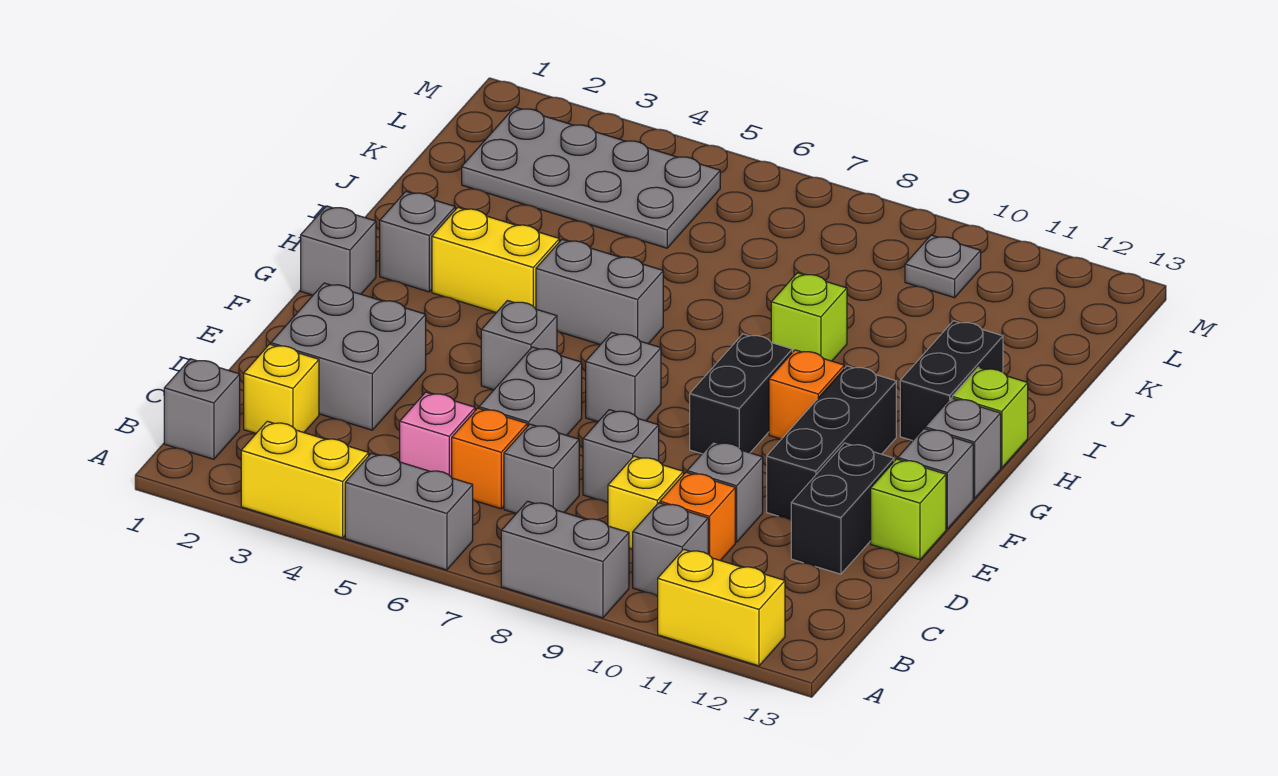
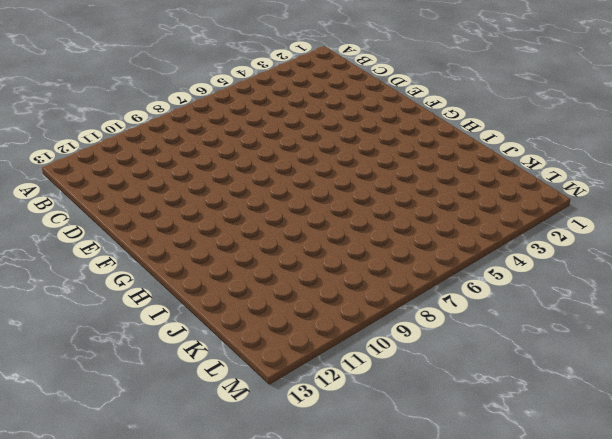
none -> yellow brick A3:A4 level 1
none -> grey brick A5:A6 level 1
none -> grey brick A8:A9 level 1
none -> yellow brick A11:A12 level 1

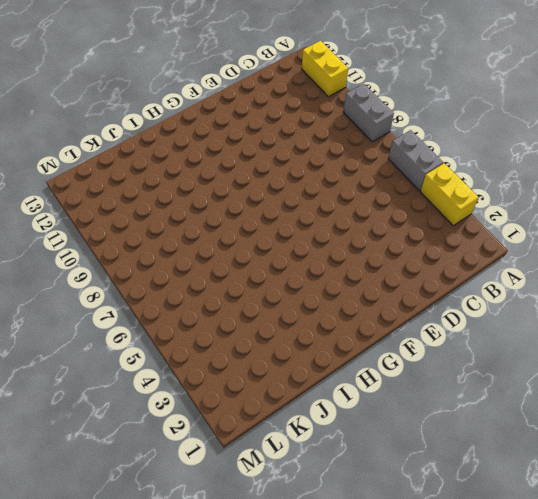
none -> grey brick B1 level 1
none -> grey brick B10 level 1
none -> yellow brick C2 level 1
none -> pink brick C5 level 1

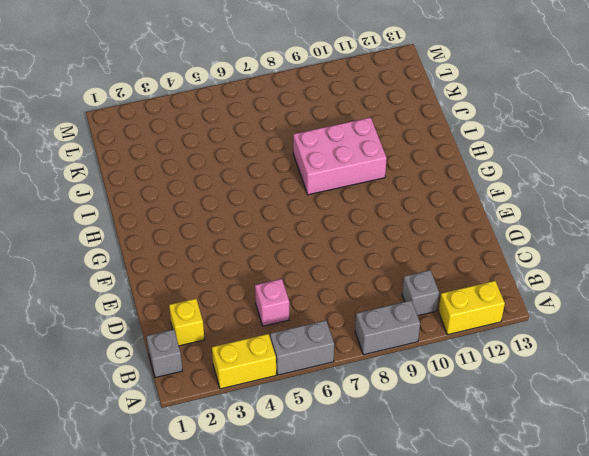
pink brick H8:I10 level 1 -> lime brick I9 level 1
none -> orange brick C6 level 1
none -> grey brick C7 level 1
none -> yellow brick C9 level 1
none -> orange brick C10 level 1

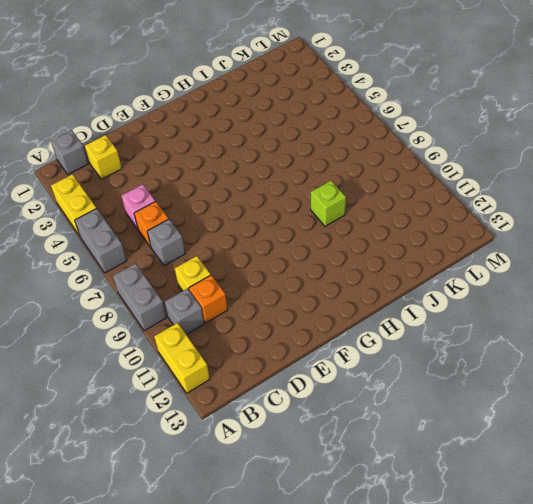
none -> grey brick D2:E3 level 1
none -> grey brick D6:E6 level 1
none -> grey brick D8 level 1
none -> grey brick D10 level 1

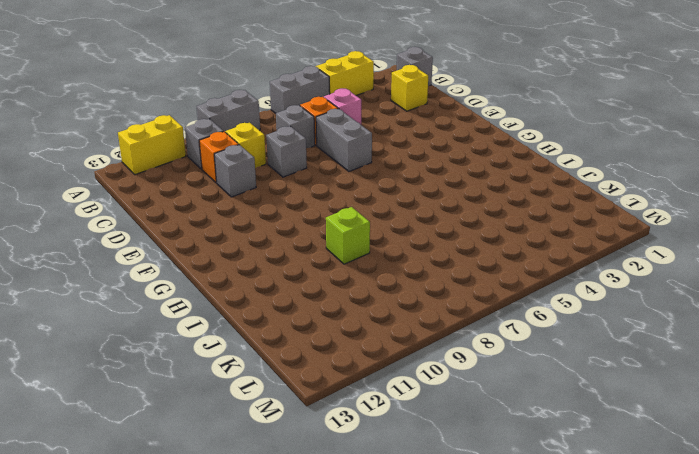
none -> grey brick D2:E3 level 1
none -> black brick D12:E12 level 1
none -> black brick E11:G11 level 1
none -> lime brick E13 level 1

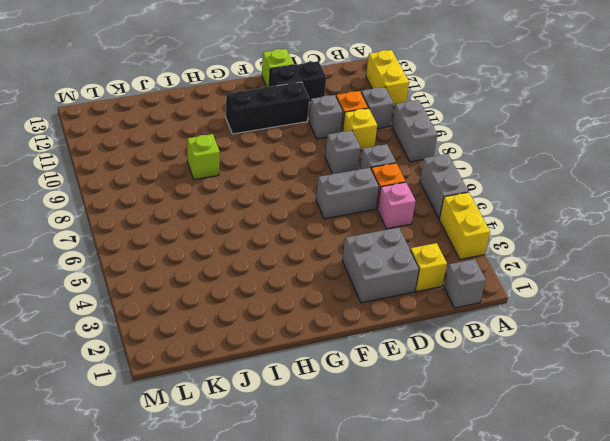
none -> grey brick F5 level 1
none -> grey brick F7 level 1
none -> black brick F9:G9 level 1
none -> grey brick F13 level 1

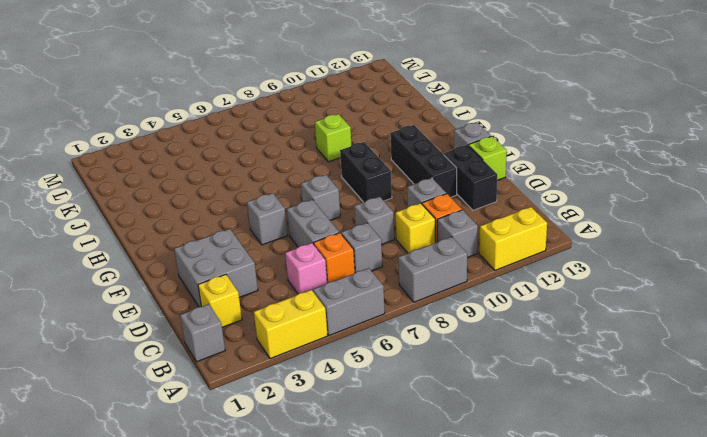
none -> grey brick G1 level 1
none -> orange brick G10 level 1
none -> grey brick G13 level 1
none -> grey brick H2 level 1

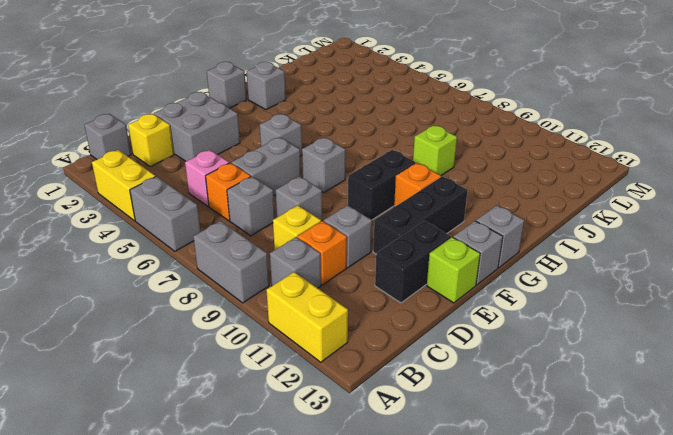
none -> yellow brick H3:H4 level 1
none -> grey brick H5:H6 level 1
none -> black brick H12:I12 level 1
none -> lime brick H13 level 1

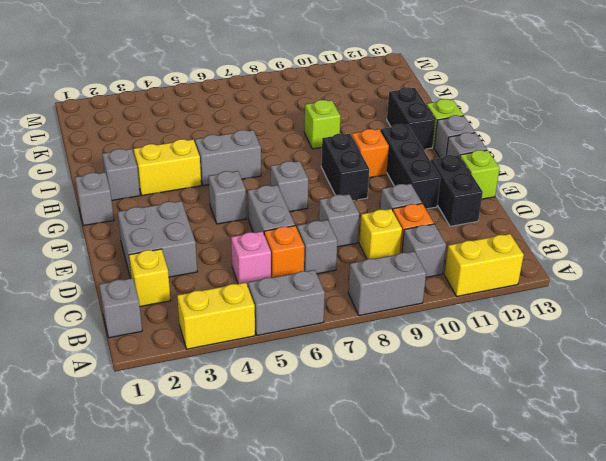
none -> grey plate K2:L5 level 1
none -> grey plate L10 level 1

